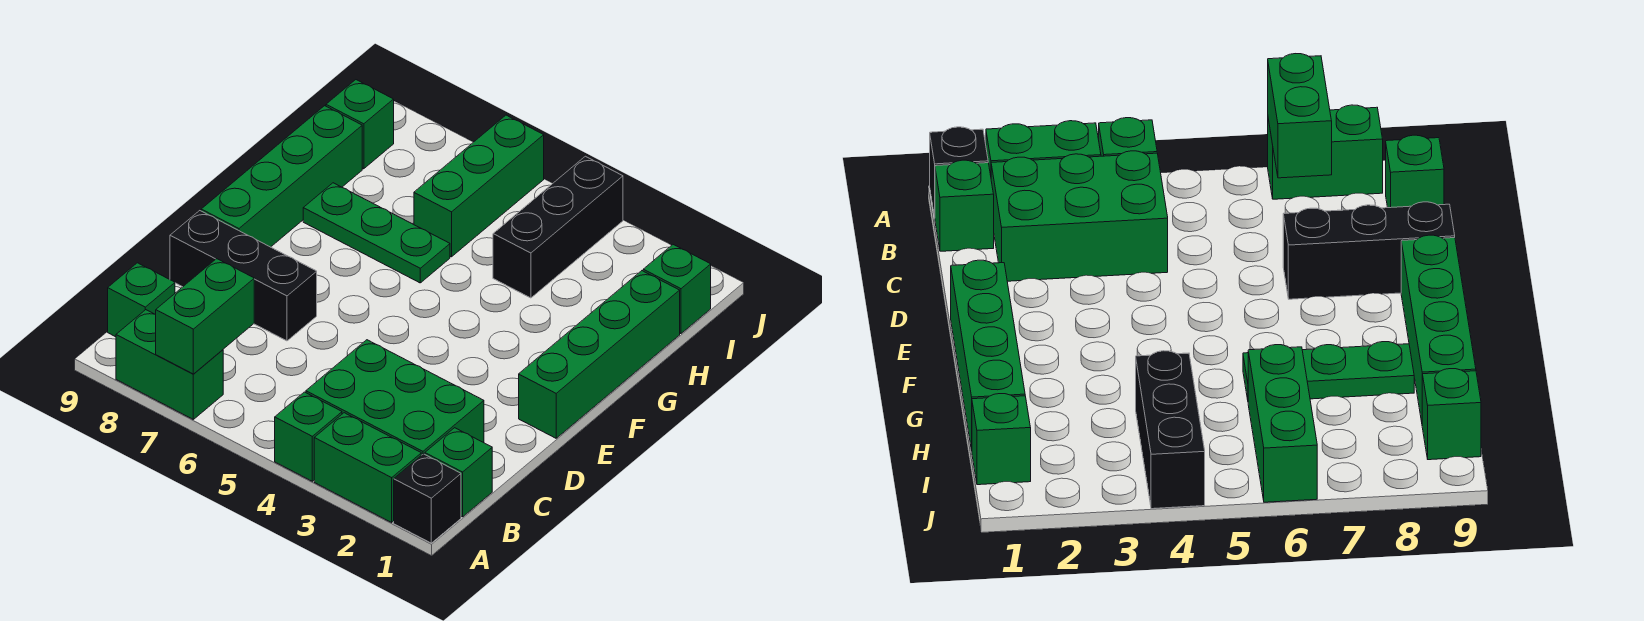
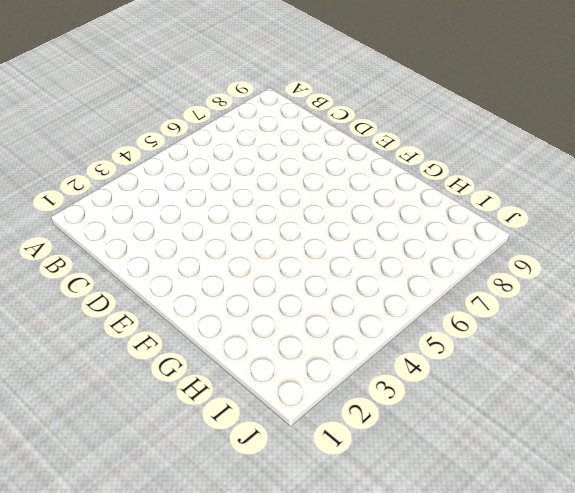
none -> black brick A1 level 1
none -> green brick A2:A3 level 1
none -> green brick A4 level 1

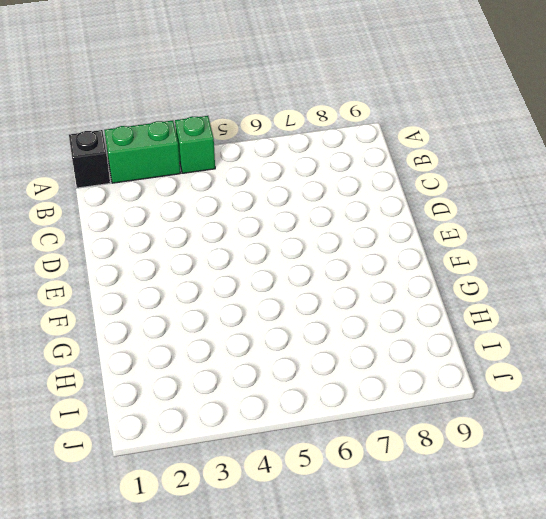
none -> green brick A7:A8 level 1
none -> green brick B1 level 1
none -> green brick B2:C4 level 1

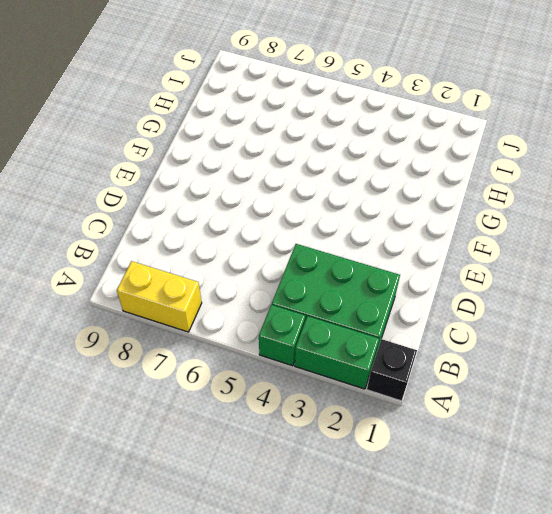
yellow brick A7:A8 level 1 -> green brick A7:A8 level 1
none -> green brick B1 level 1
none -> green brick B9 level 1
none -> black brick D7:D9 level 1

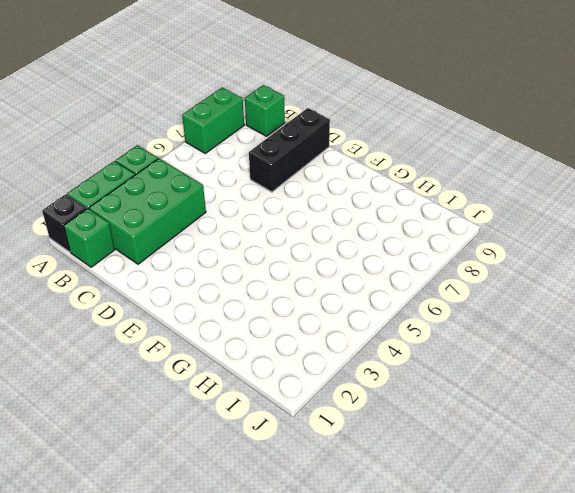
none -> green brick E1:H1 level 1
none -> green brick E9:H9 level 1
none -> green plate G6:G8 level 1

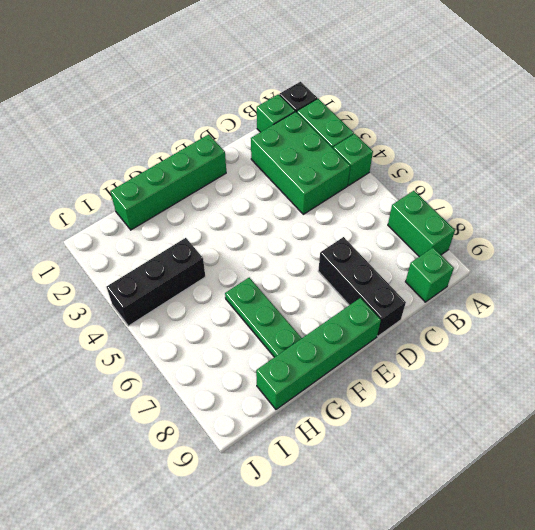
none -> green brick H6:J6 level 1
none -> green brick I1 level 1
none -> green brick I9 level 1

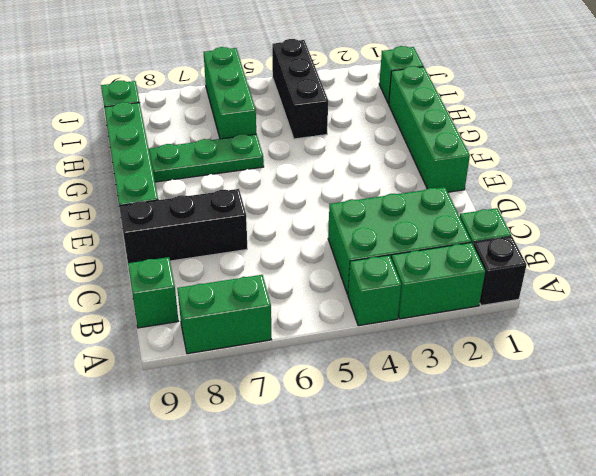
none -> green brick A7:B7 level 2

